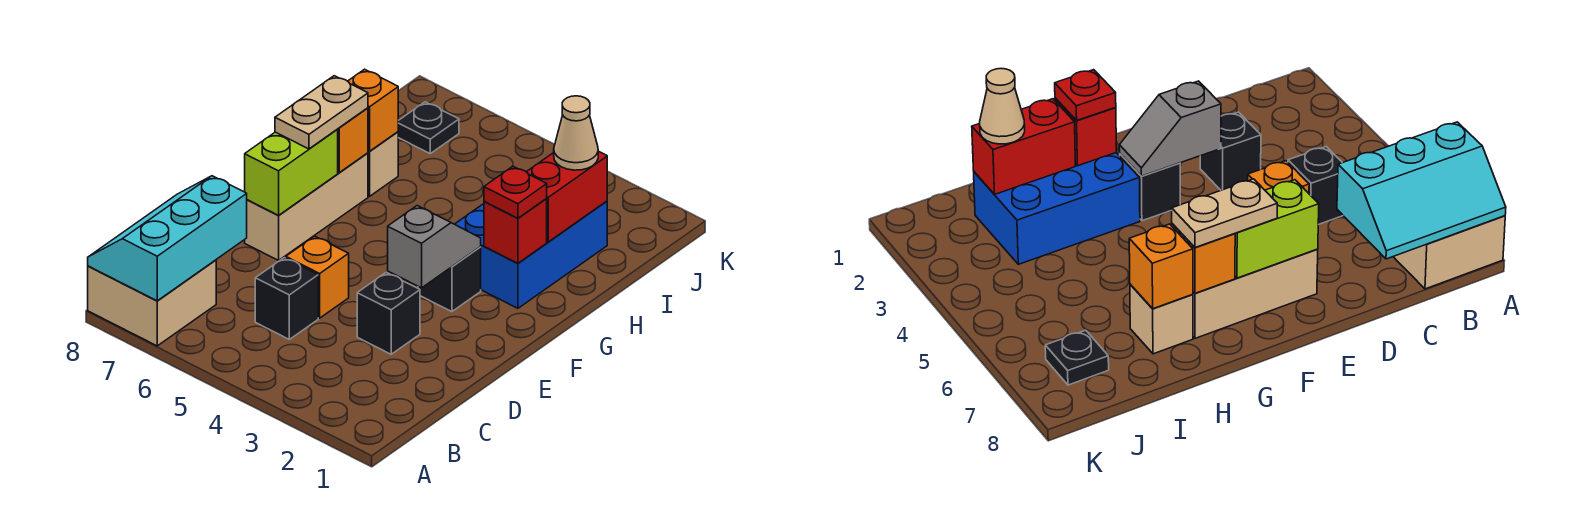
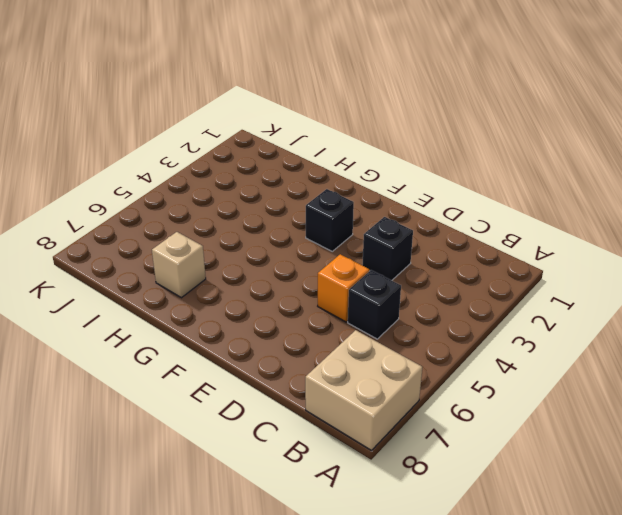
none -> tan brick E7:G7 level 1
none -> blue brick G2:I3 level 1
none -> black plate J7 level 1

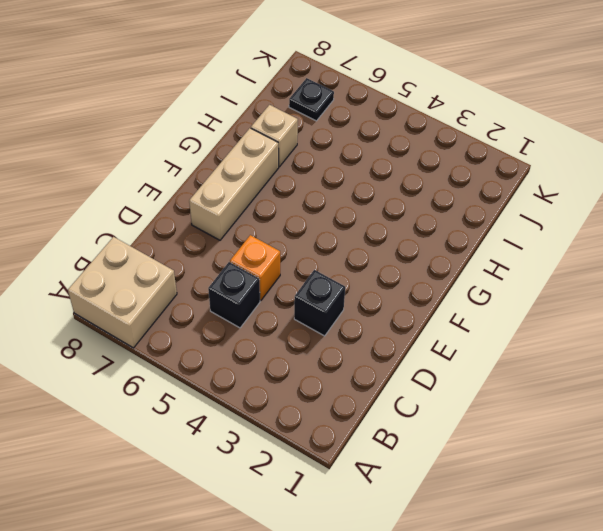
none -> black brick F3 level 1
none -> blue brick G2:I3 level 1
none -> cyan slope A7:C8 level 2 top 7

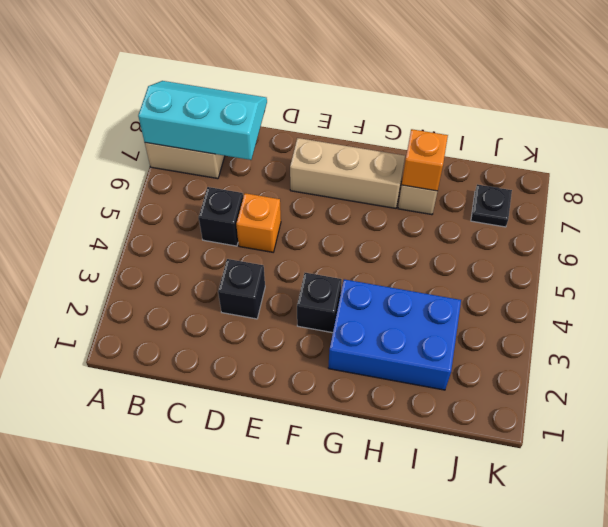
none -> grey slope E3:F3 level 2 top E
none -> lime brick E7:F7 level 2
none -> red brick G2 level 2

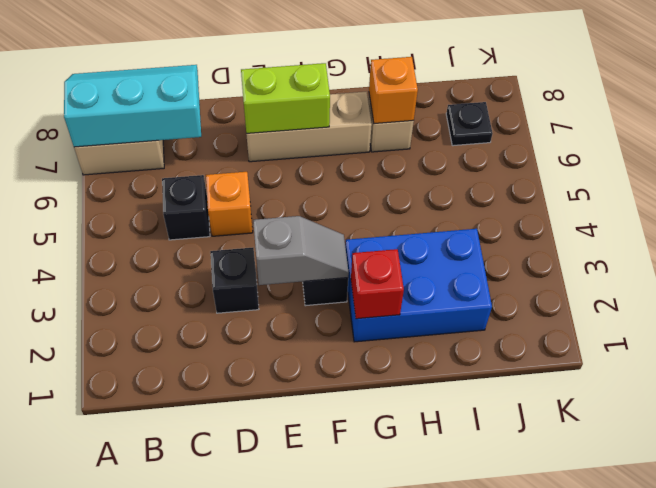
none -> orange brick G7 level 2
none -> red brick H2:I2 level 2
none -> tan plate F7:G7 level 3

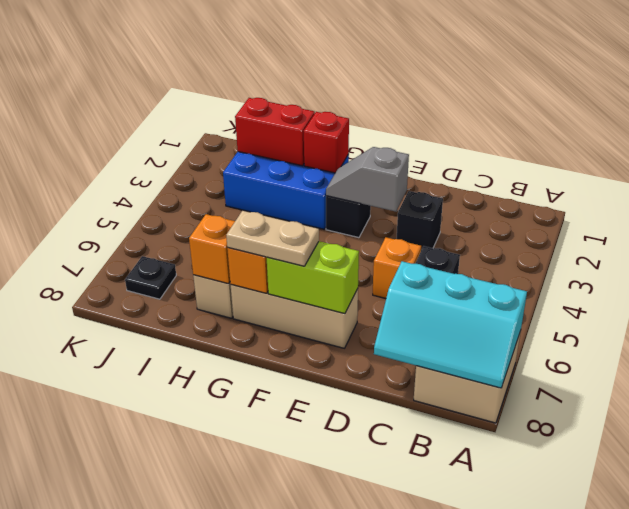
none -> red plate G2 level 3
none -> tan cone I2 level 3

